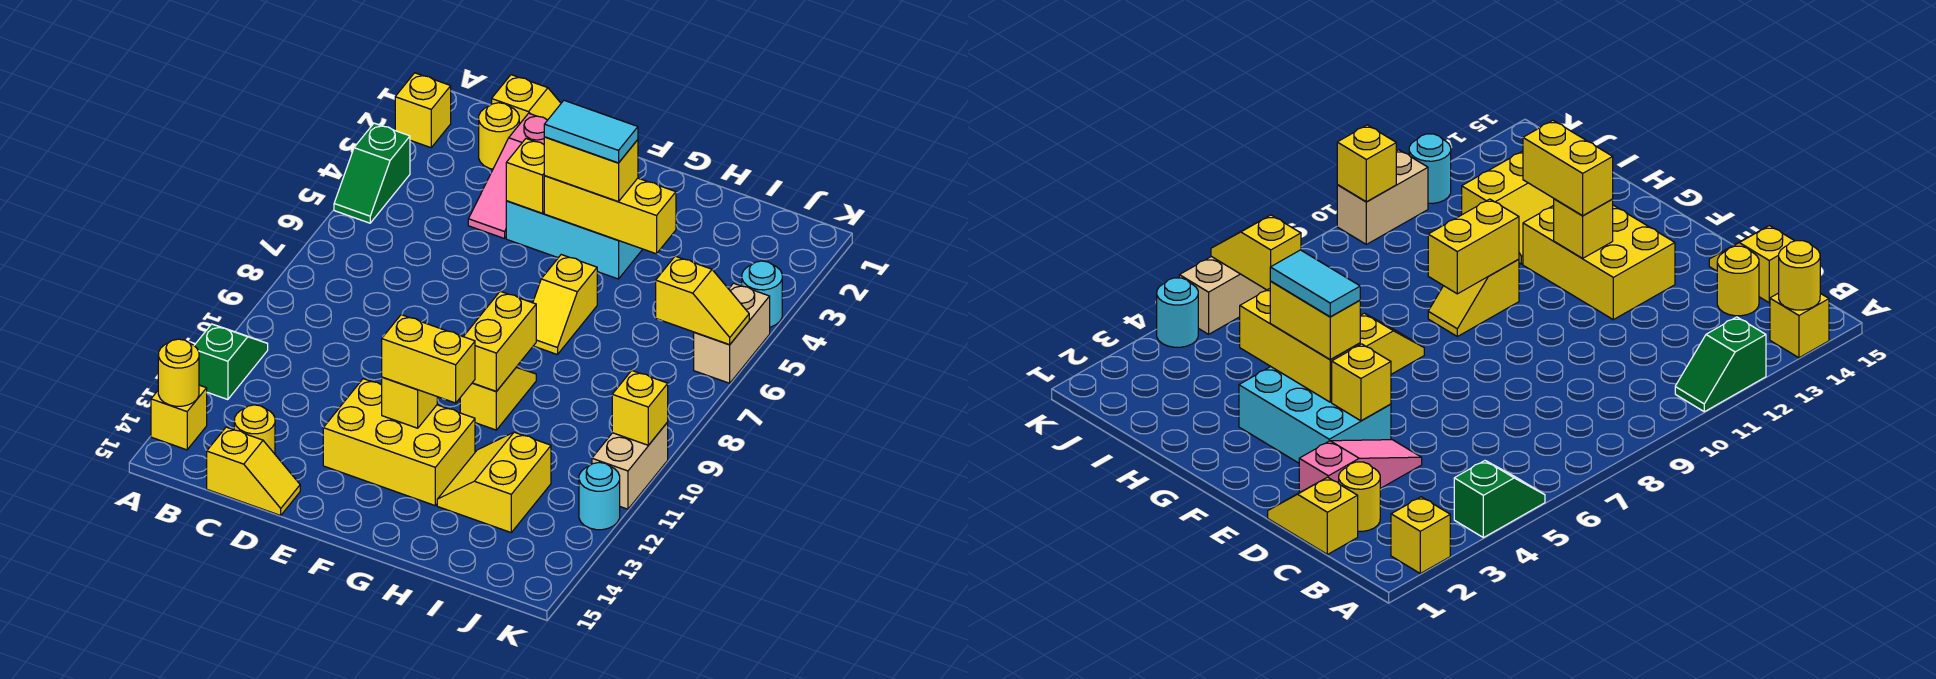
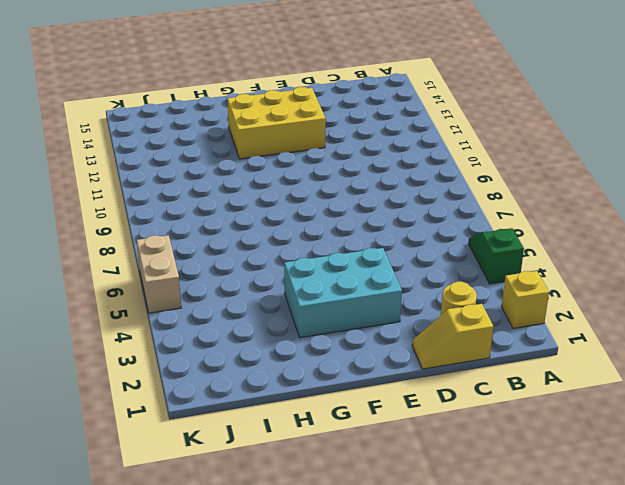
none -> green slope A11:A12 level 1 top 12
none -> yellow brick A14 level 1
none -> yellow round brick C14 level 1

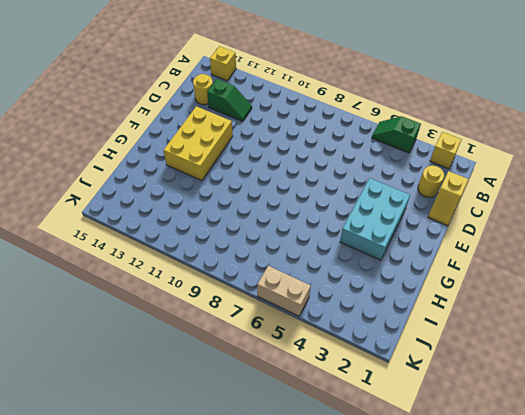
green slope C12:C13 level 1 top 13 -> green slope A11:A12 level 1 top 12
none -> yellow slope C15:D15 level 1 top C
none -> pink slope D2:D4 level 1 top 2
none -> yellow slope G6:G7 level 1 top 6

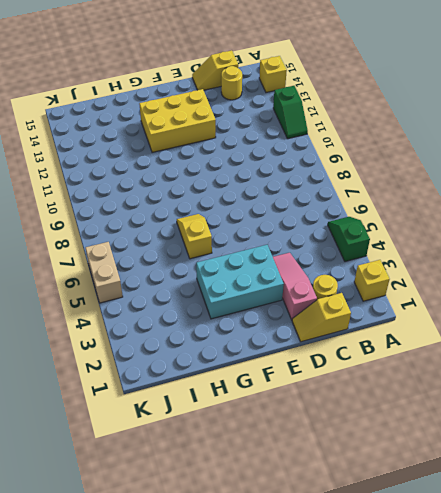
none -> yellow slope G9:G10 level 1 top 10
none -> yellow slope H12:I13 level 1 top I
none -> cyan round brick K4 level 1

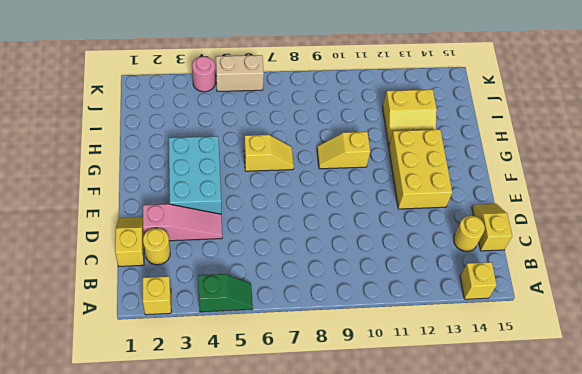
pink round brick K4 level 1 -> cyan round brick K4 level 1
none -> green slope A11:A12 level 1 top 12
none -> tan brick K10:K11 level 1
none -> cyan round brick K12 level 1

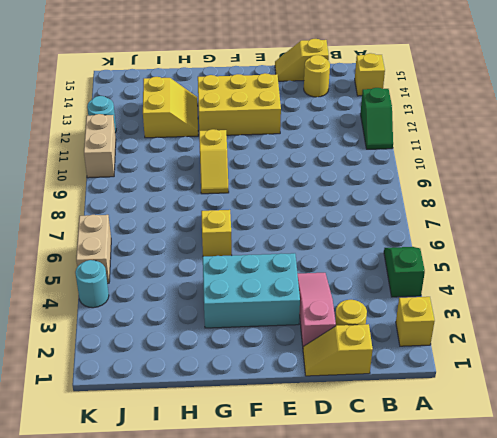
none -> yellow round brick A14 level 2
none -> yellow brick E4 level 2
none -> yellow brick F4:H4 level 2

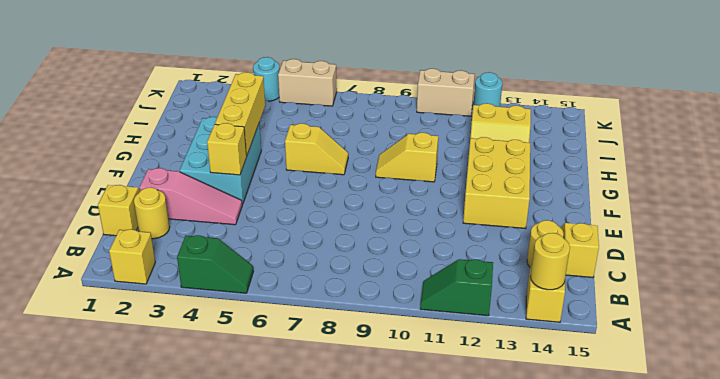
none -> yellow brick F12 level 2
none -> yellow brick G9:G10 level 2
none -> yellow slope J6:K6 level 2 top J

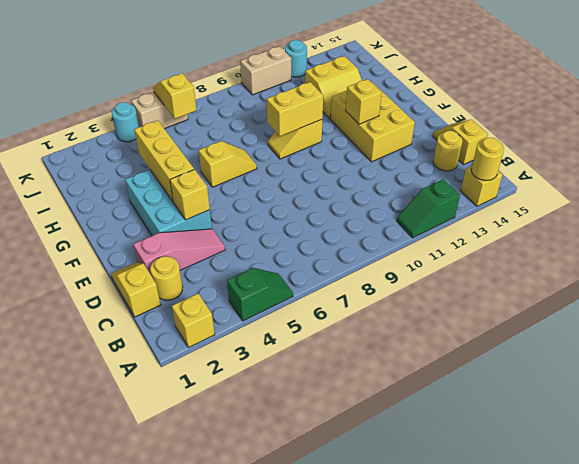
none -> yellow brick K10 level 2
none -> yellow brick F4:G4 level 3
none -> yellow brick F12:G12 level 3

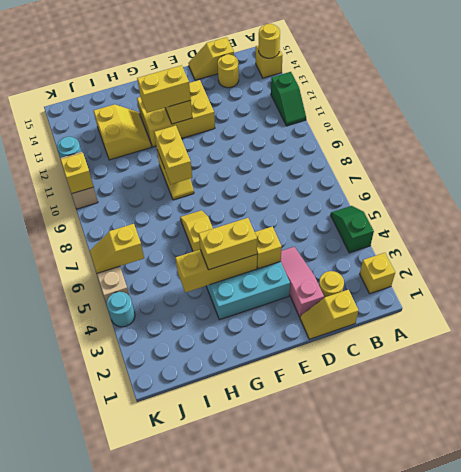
none -> cyan tile F4:G4 level 4

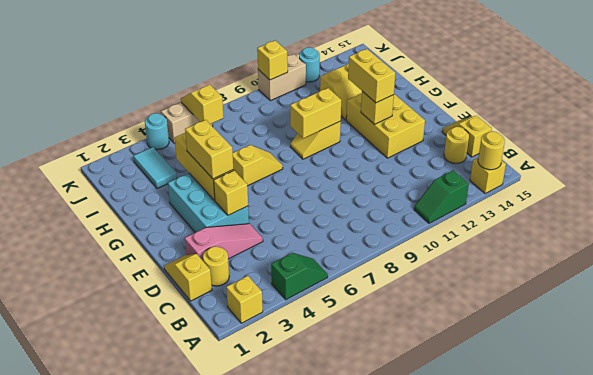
cyan tile I3:J3 level 1 -> cyan tile F4:G4 level 4

